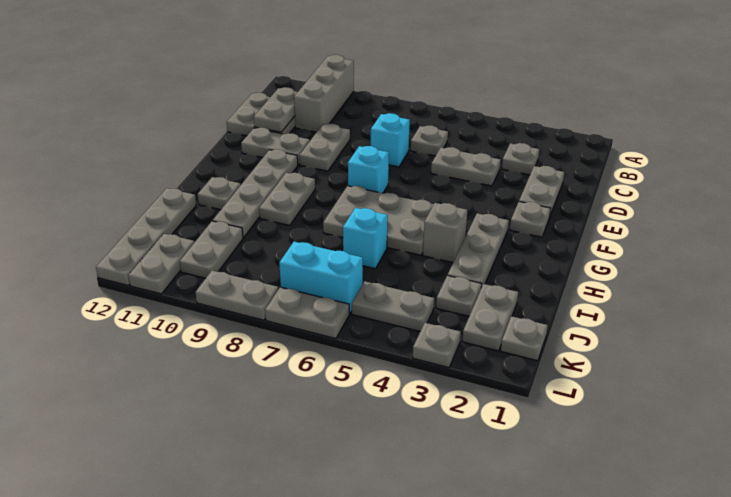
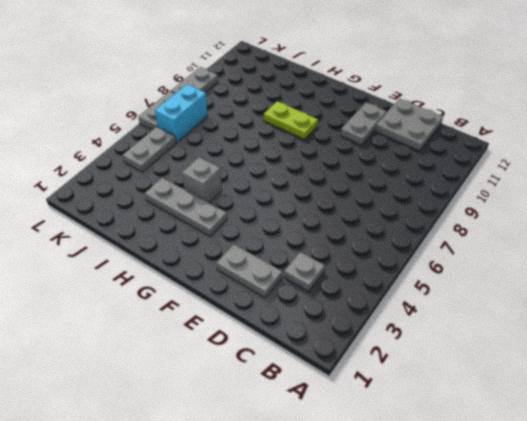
lime plate G9:H9 level 1 -> grey plate G9:H9 level 1
none -> grey brick A10:C10 level 1
none -> grey plate C6 level 1
none -> grey plate D4:D5 level 1
none -> cyan brick D7 level 1

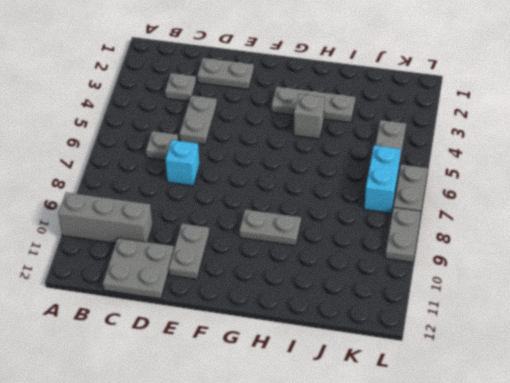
none -> grey plate D9:E9 level 1
none -> grey plate F2 level 1
none -> cyan brick F7 level 1
none -> grey plate F10:I10 level 1

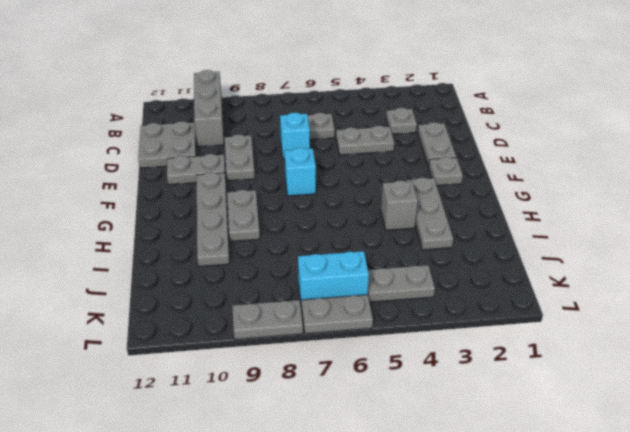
none -> grey plate G5:H7 level 1
none -> grey plate H11 level 1
none -> cyan brick I6 level 1
none -> grey plate I12:L12 level 1

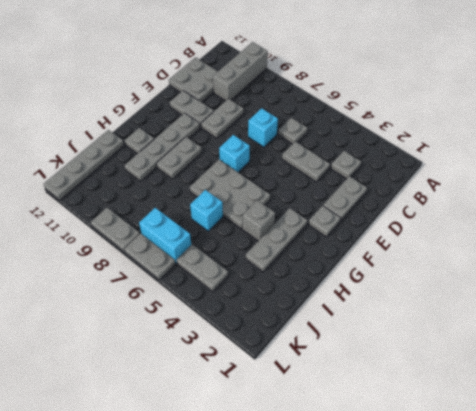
none -> grey plate J2:K2 level 1
none -> grey plate J3 level 1
none -> grey plate J10:K10 level 1
none -> grey plate K1 level 1

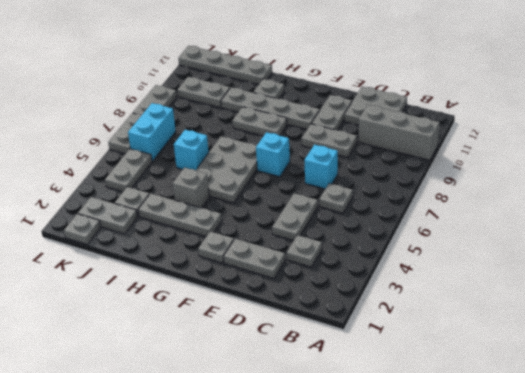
none -> grey plate K11:L11 level 1
none -> grey plate L3 level 1
none -> grey plate C11:D11 level 2

